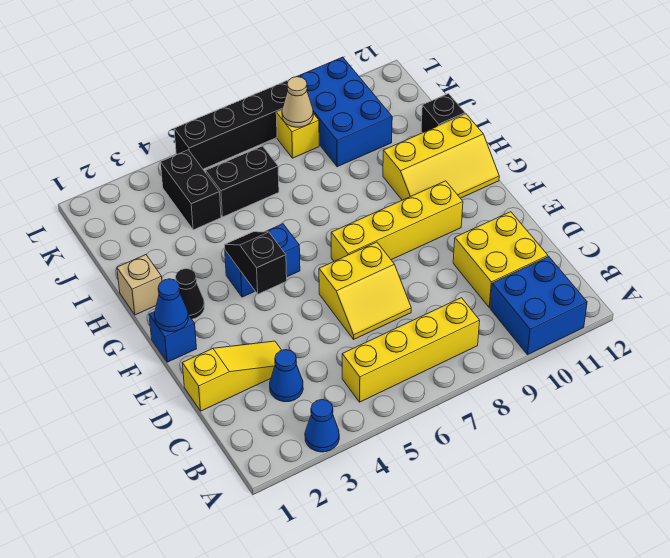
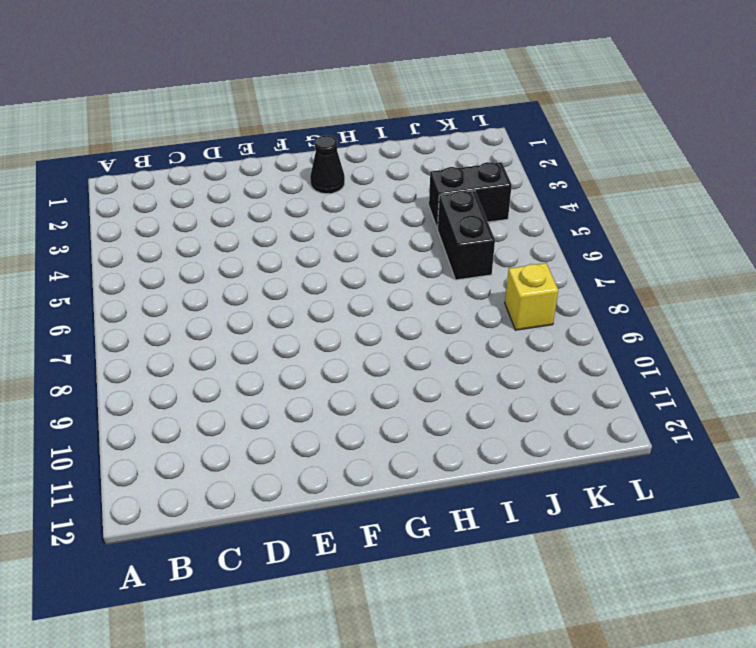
none -> blue cone A3 level 1
none -> blue brick A10:B11 level 1
none -> yellow brick B5:B8 level 1

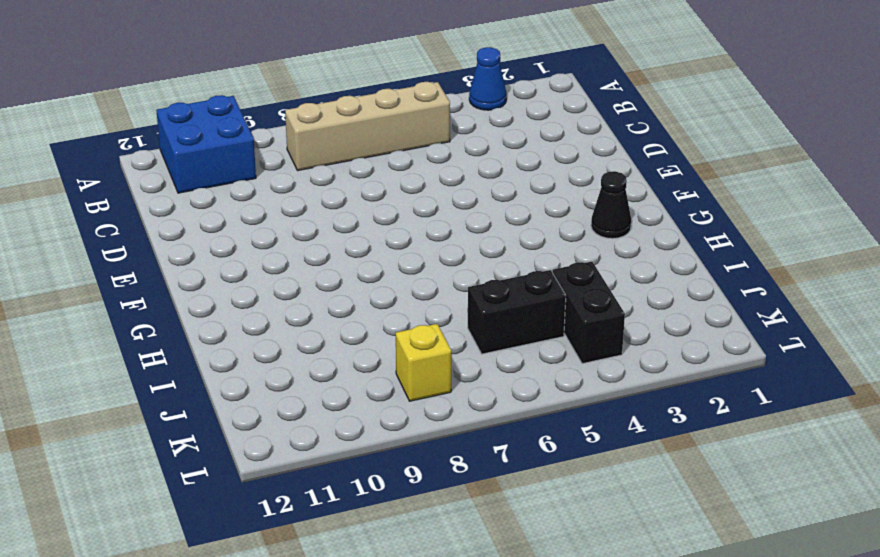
tan brick B5:B8 level 1 -> yellow brick B5:B8 level 1
none -> blue cone C3 level 1
none -> yellow brick C10:D11 level 1
none -> yellow slope D1:D3 level 1 top 1

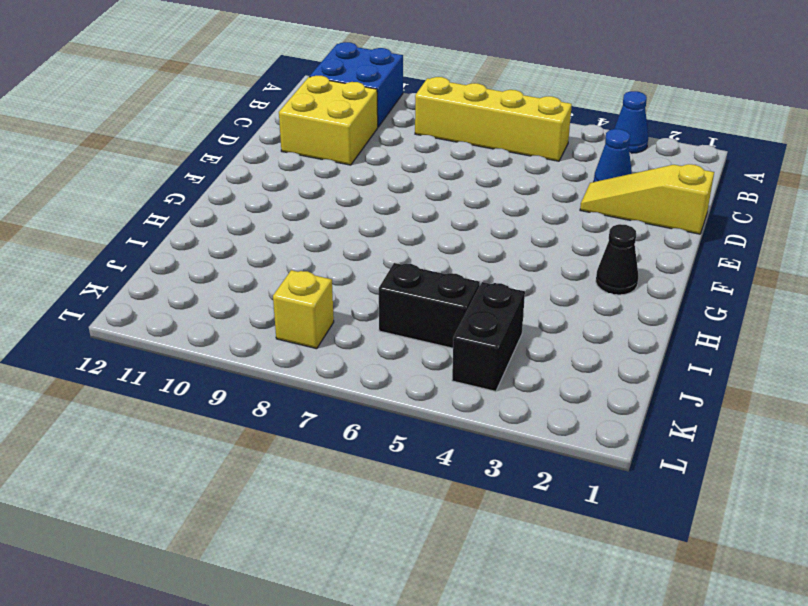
none -> yellow slope D6:E7 level 1 top E
none -> blue brick F1 level 1
none -> yellow brick F7:F10 level 1

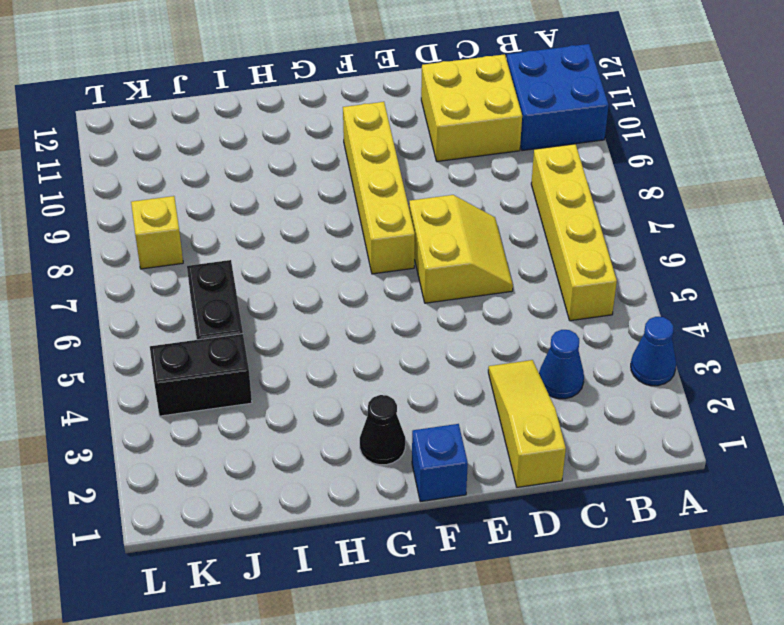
none -> blue brick G4:G5 level 1
none -> yellow slope G10:H12 level 1 top H
none -> tan brick H1 level 1

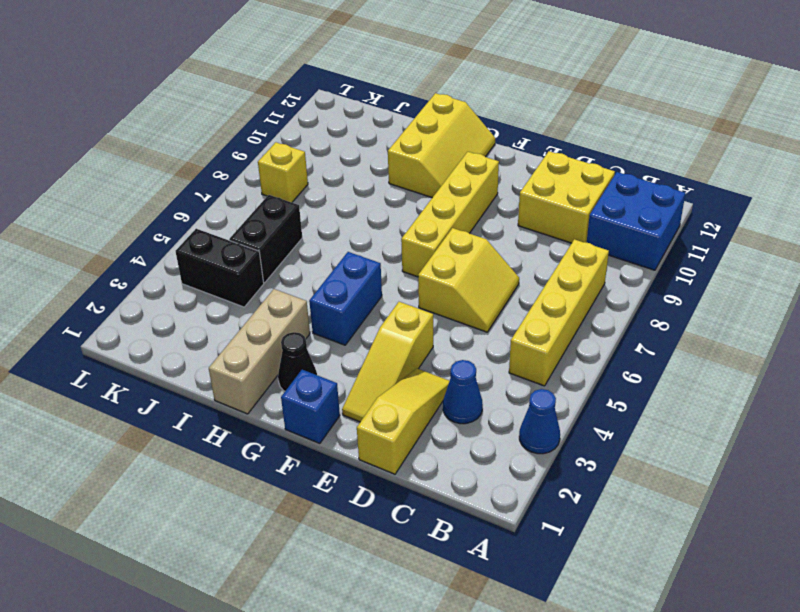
yellow slope E2:E4 level 1 top 4 -> none
tan brick H1:H3 level 1 -> tan brick H1 level 1
none -> black brick I12 level 1
none -> blue brick J9:L10 level 1
none -> black brick L5:L8 level 1

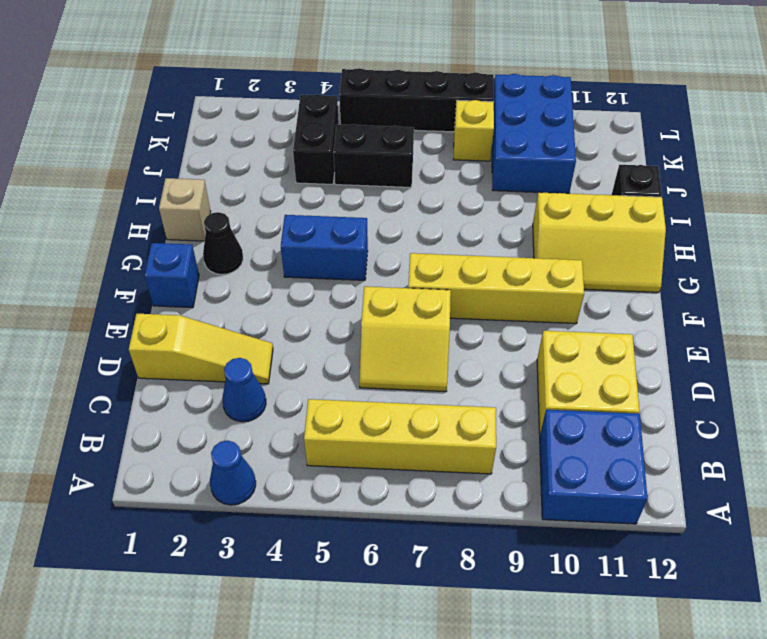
none -> blue cone F1 level 2
none -> black slope F4:G4 level 2 top F
none -> tan cone K8 level 2

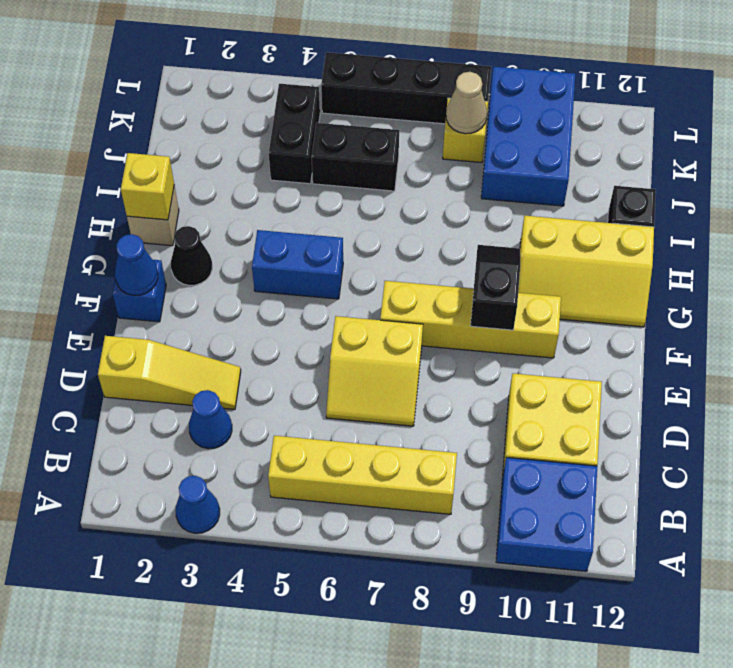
black slope F9:G9 level 2 top F -> black slope F4:G4 level 2 top F
yellow brick H1 level 2 -> none

